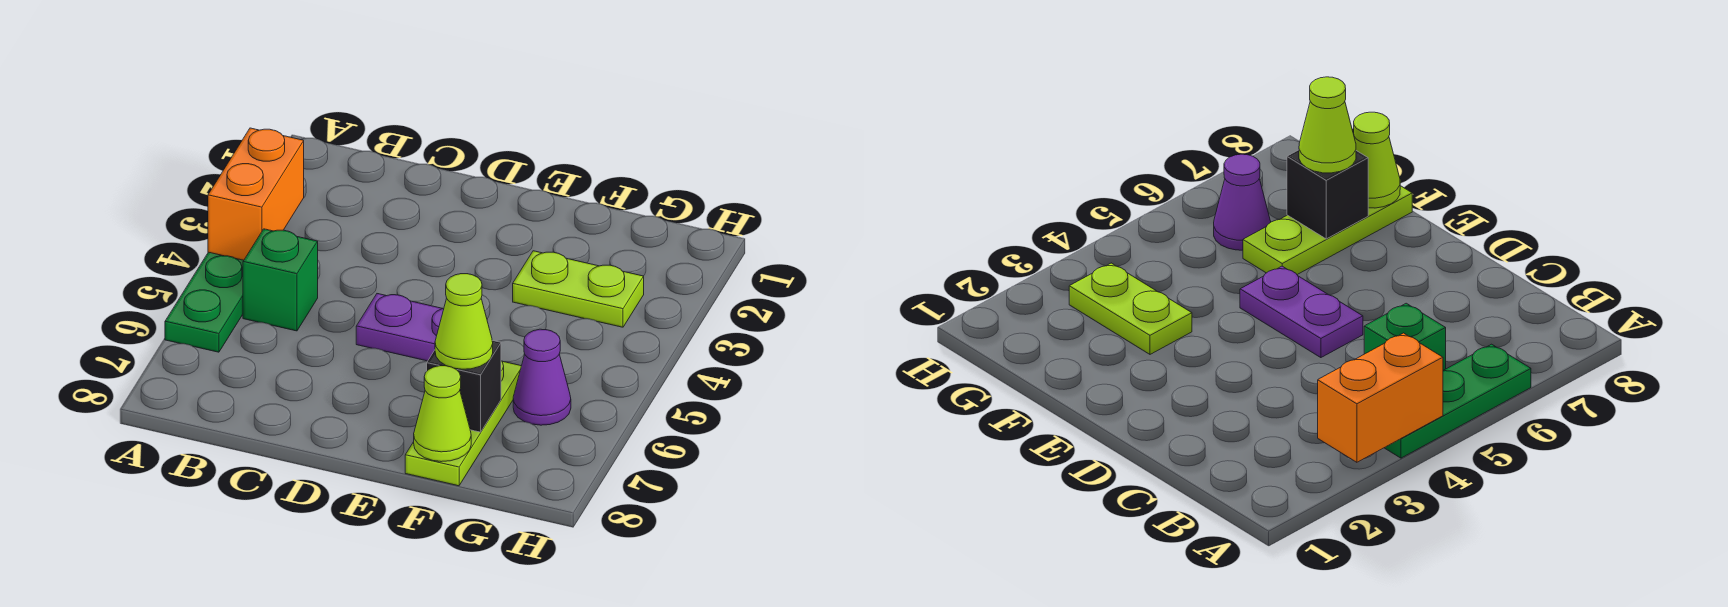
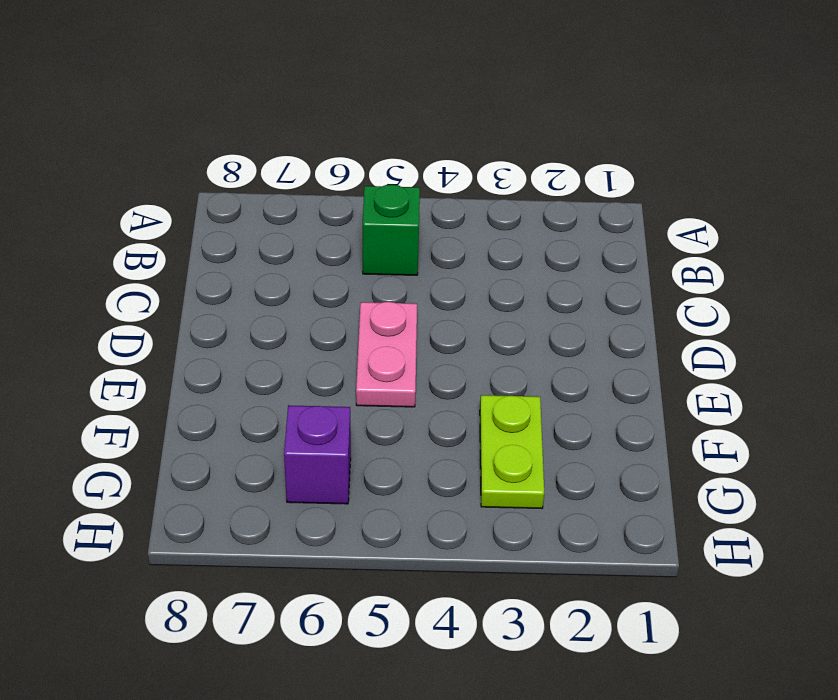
pink plate D5:E5 level 1 -> purple plate D5:E5 level 1
purple brick G6 level 1 -> purple cone G6 level 1
none -> green plate A4:A6 level 1
none -> lime plate F6:F8 level 1

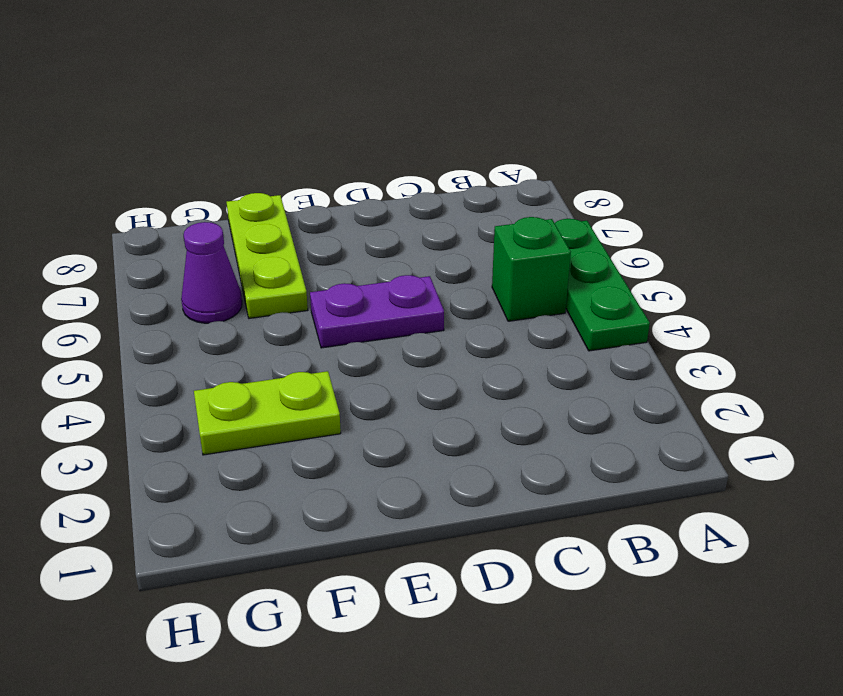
none -> orange brick A3:A4 level 2
none -> black brick F7 level 2

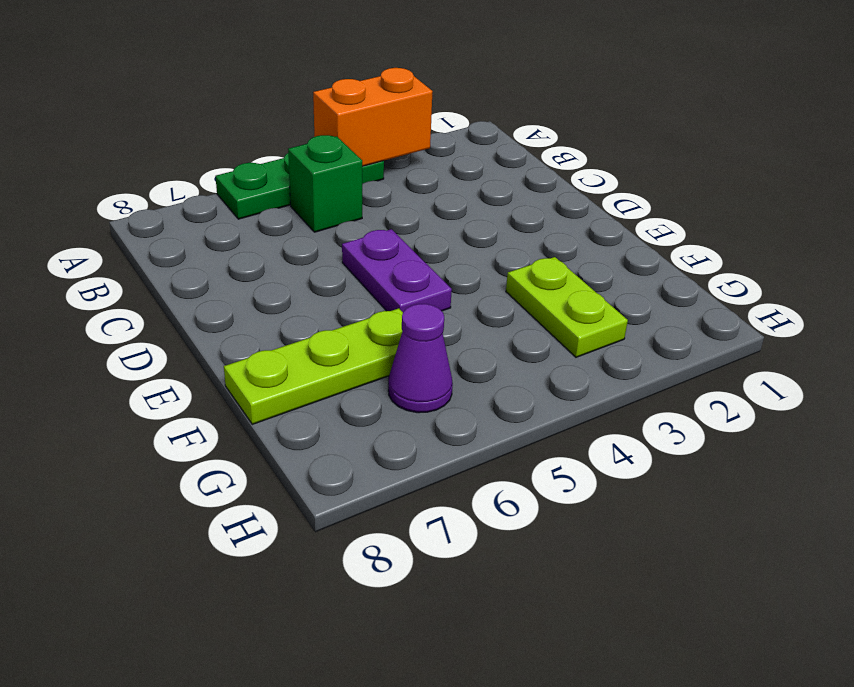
none -> black brick F7 level 2
none -> lime cone F8 level 2

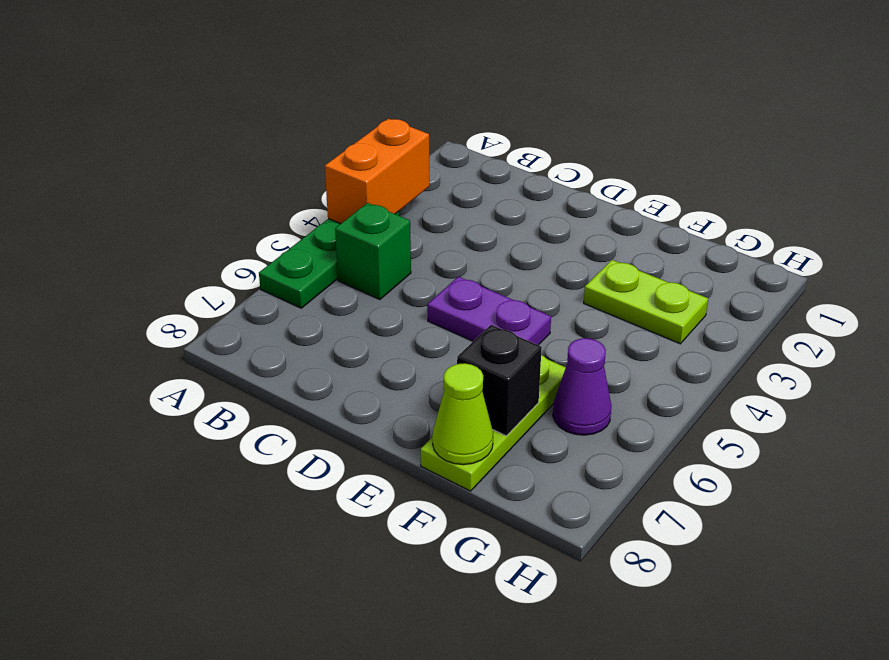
none -> lime cone F7 level 3

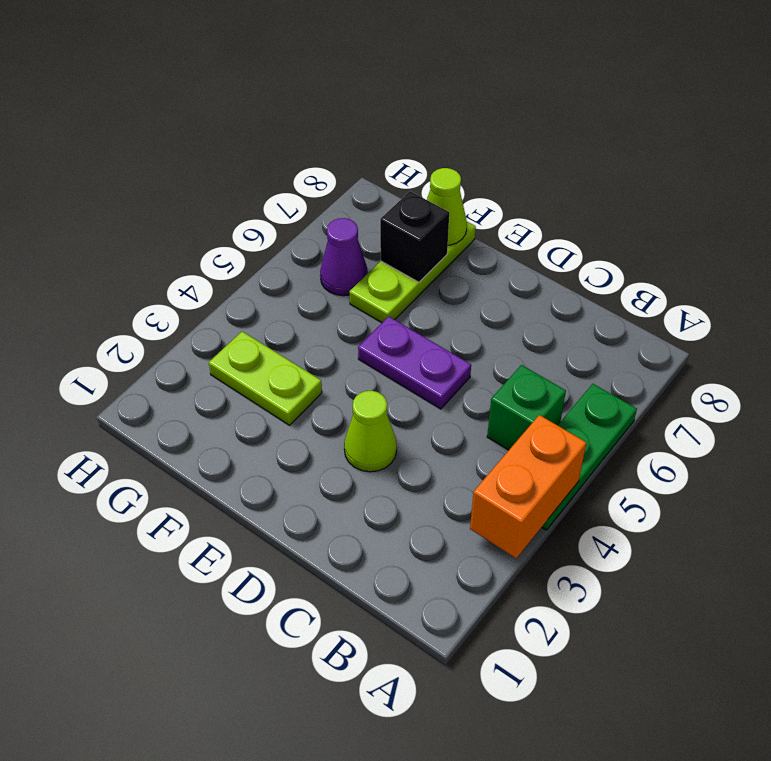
lime cone D3 level 1 -> lime cone F7 level 3

